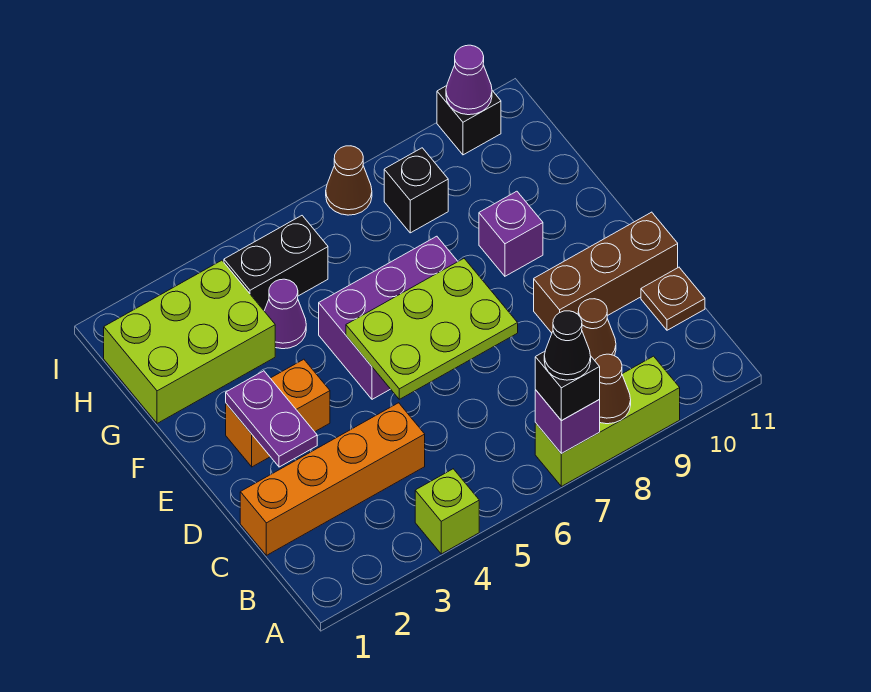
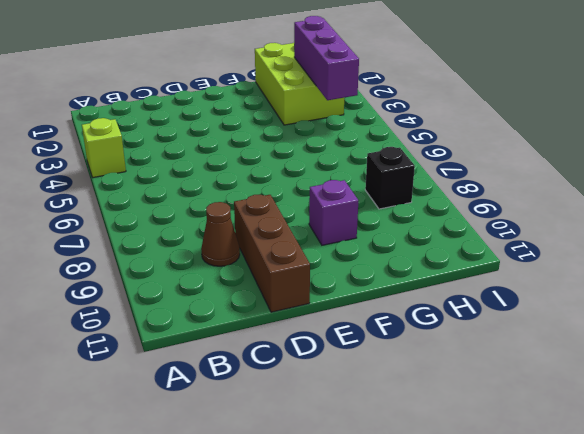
purple brick H2:H4 level 2 -> none
none -> lime brick A7:A9 level 1
none -> orange brick C1:C4 level 1
none -> brown plate C11 level 1

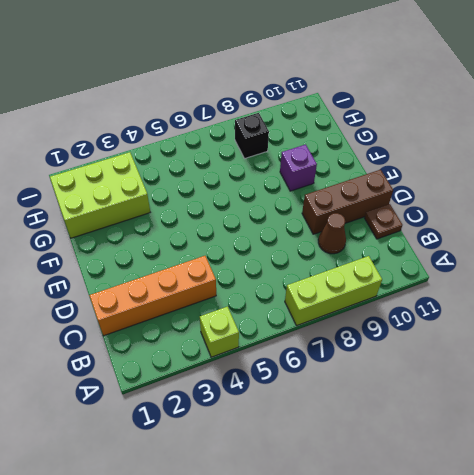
none -> orange brick E2:E3 level 1
none -> purple brick E5:F7 level 1
none -> purple cone G4 level 1

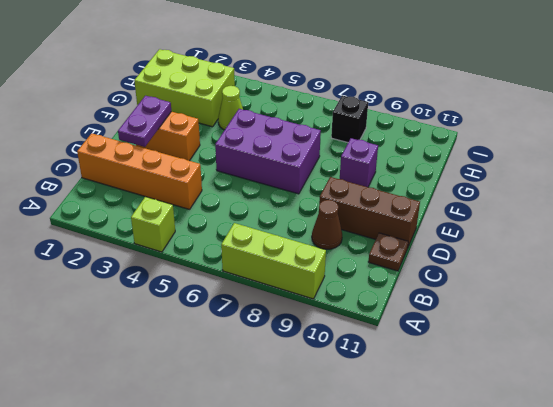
lime cone G4 level 1 -> purple cone G4 level 1
none -> black brick H4:H5 level 1
none -> brown cone I7 level 1
none -> black brick I10 level 1

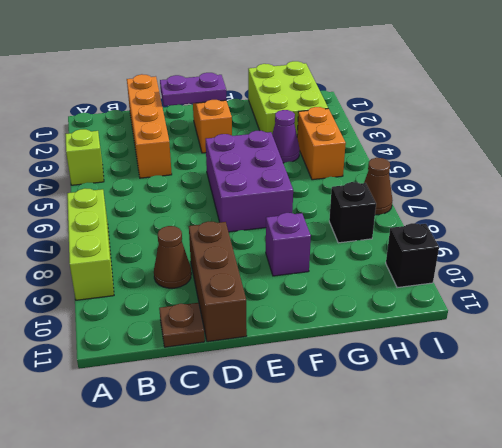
orange brick H4:H5 level 1 -> black brick H4:H5 level 1
none -> purple brick A7 level 2
none -> brown cone A8 level 2
none -> lime plate D5:E7 level 2

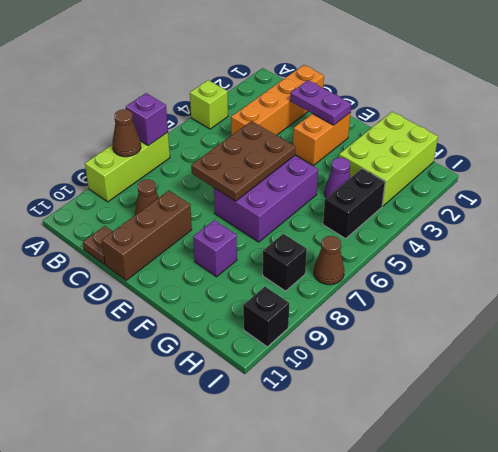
brown plate D5:E7 level 2 -> lime plate D5:E7 level 2
none -> purple cone I10 level 2
none -> black brick A7 level 3
none -> black cone A7 level 4

